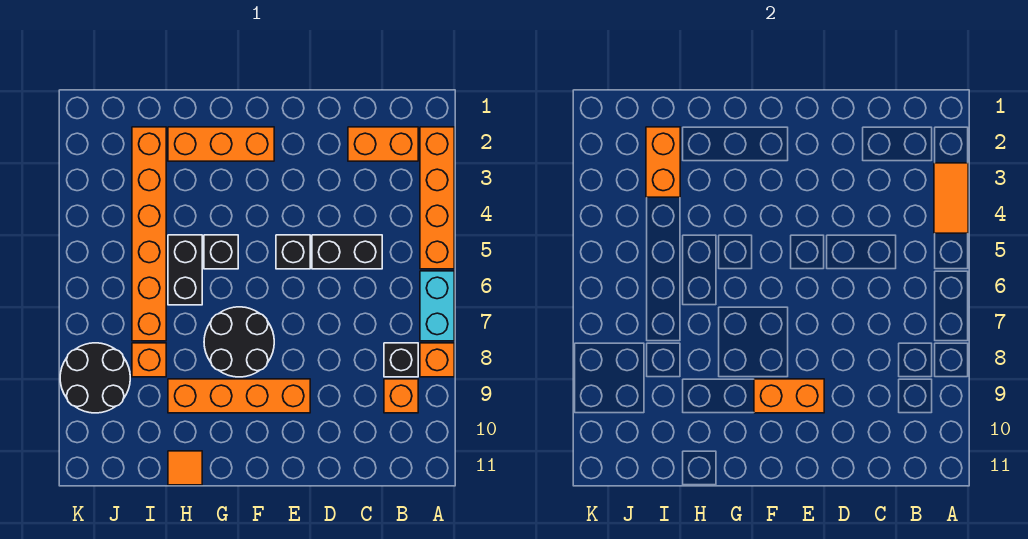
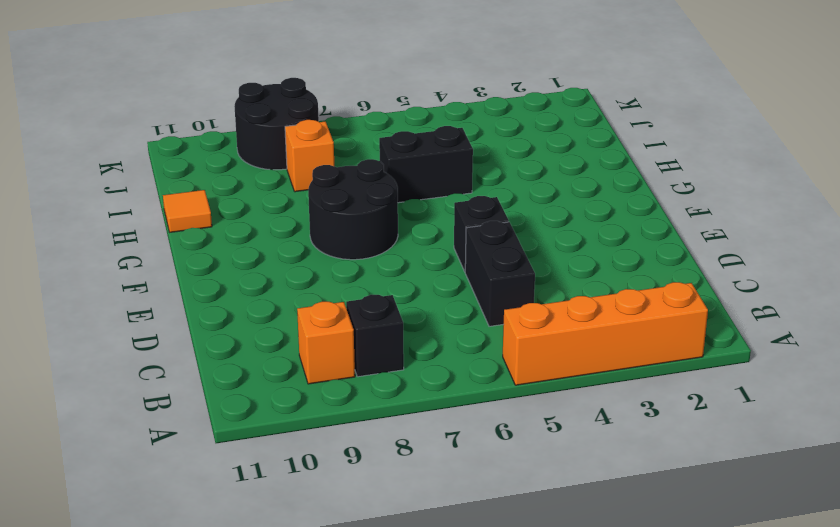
none -> cyan brick A6:A7 level 1
none -> orange brick A8 level 1
none -> orange brick B2:C2 level 1

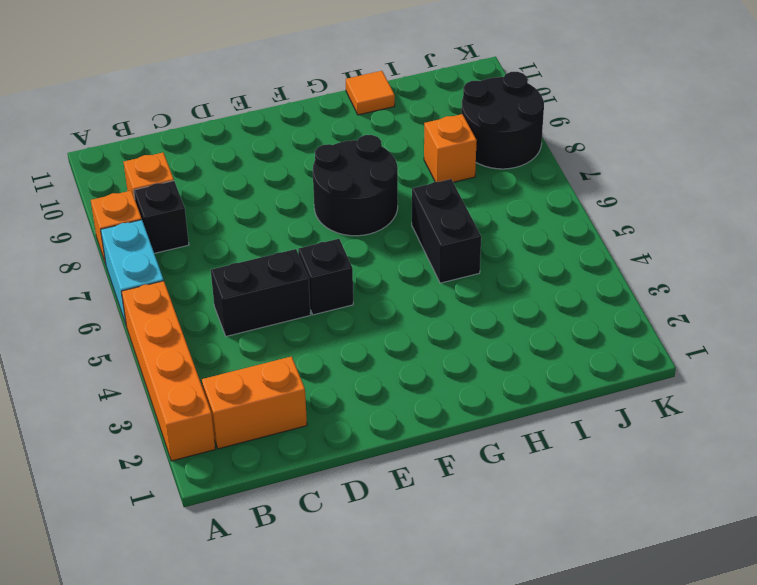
none -> orange brick E9:H9 level 1
none -> orange brick F2:H2 level 1
none -> black brick G5 level 1

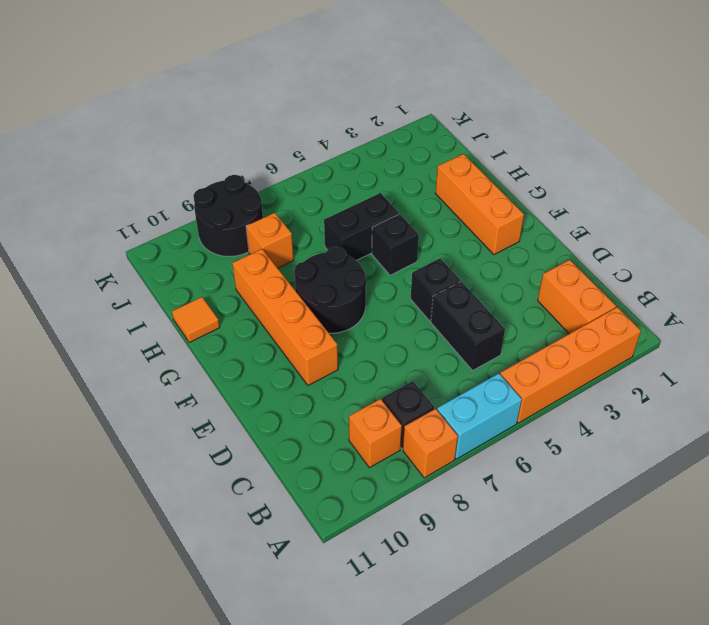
none -> orange brick I2:I7 level 1
none -> orange tile A3:A4 level 2
none -> orange brick E9:F9 level 2

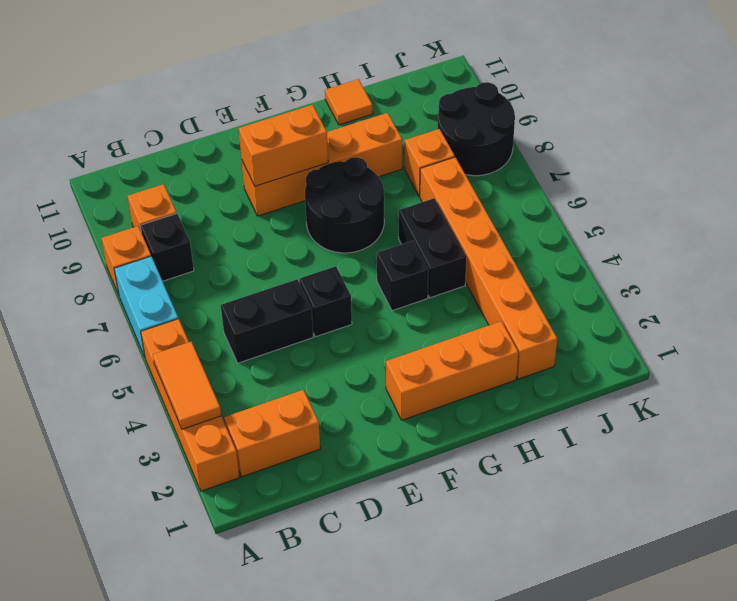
none -> orange brick I2:I3 level 2

